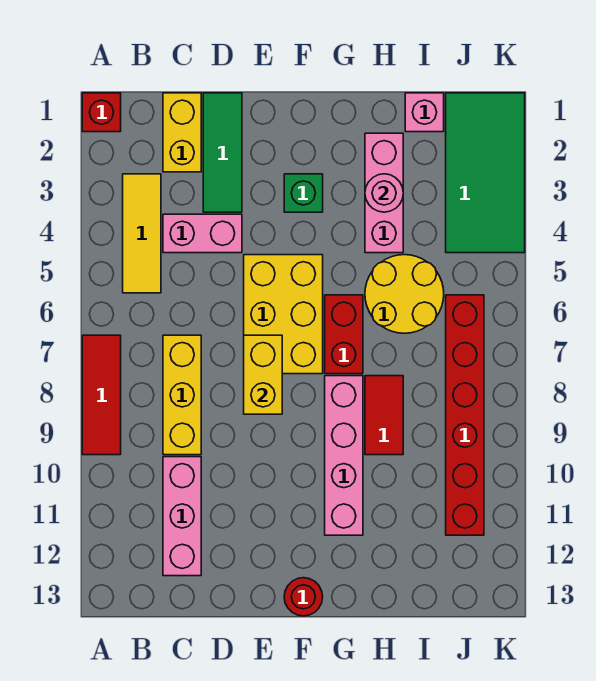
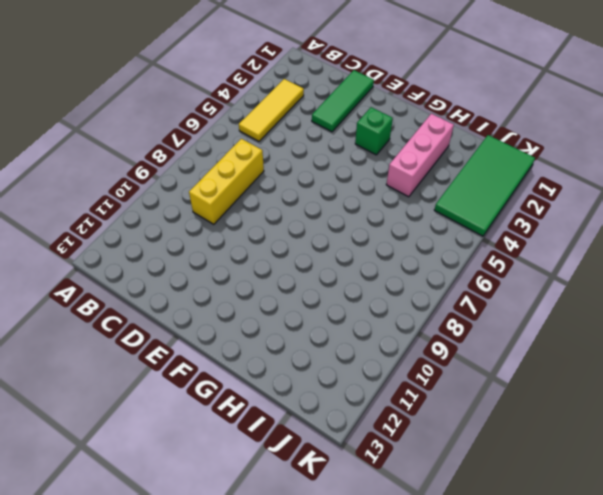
none -> red brick A1 level 1
none -> red tile A7:A9 level 1
none -> yellow brick C1:C2 level 1

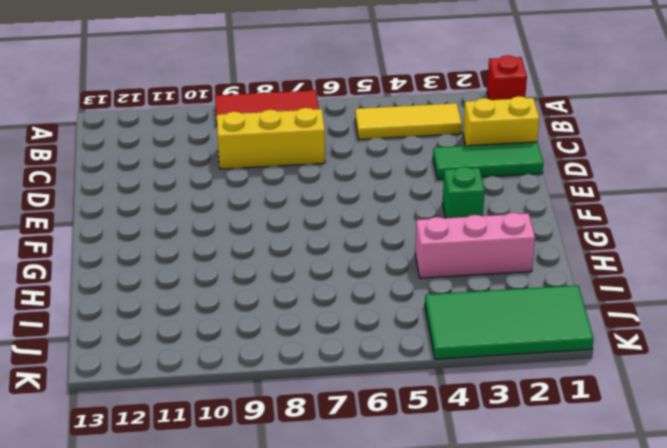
none -> pink brick C4:D4 level 1
none -> pink brick C10:C12 level 1
none -> yellow brick E5:F7 level 1

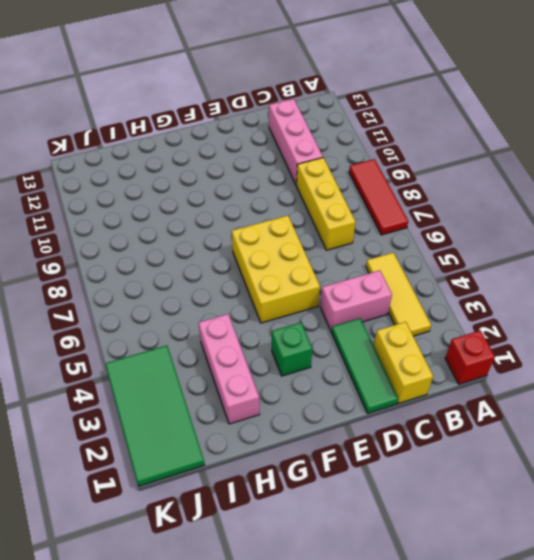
none -> red round brick F13 level 1
none -> red brick G6:G7 level 1
none -> pink brick G8:G11 level 1

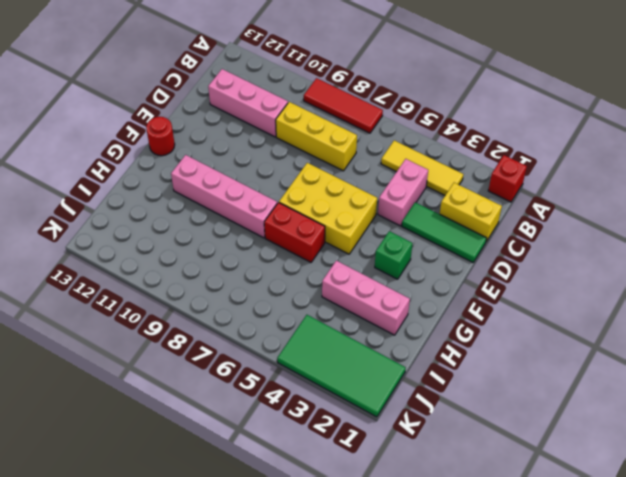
none -> yellow round brick H5:I6 level 1
none -> red tile H8:H9 level 1
none -> pink brick I1 level 1

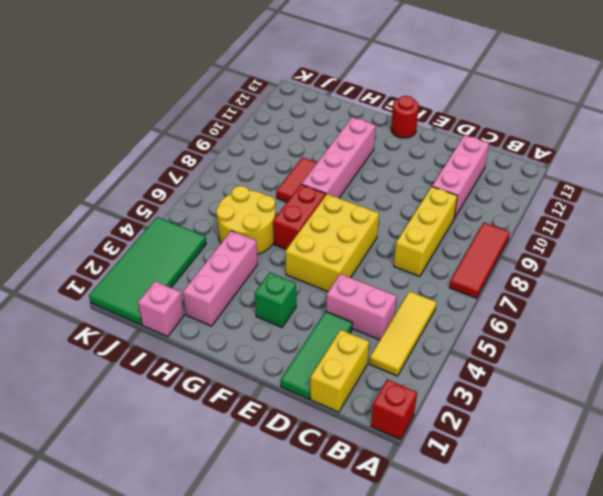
none -> red brick J6:J11 level 1
none -> yellow brick E7:E8 level 2
none -> pink round brick H3 level 2

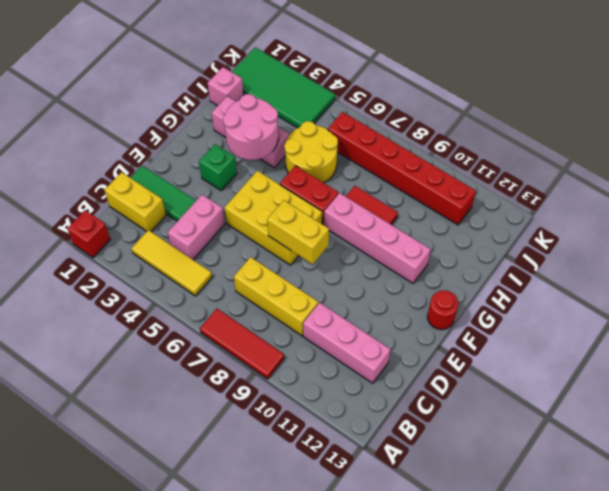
pink round brick G3:H4 level 2 -> pink round brick H3 level 2

